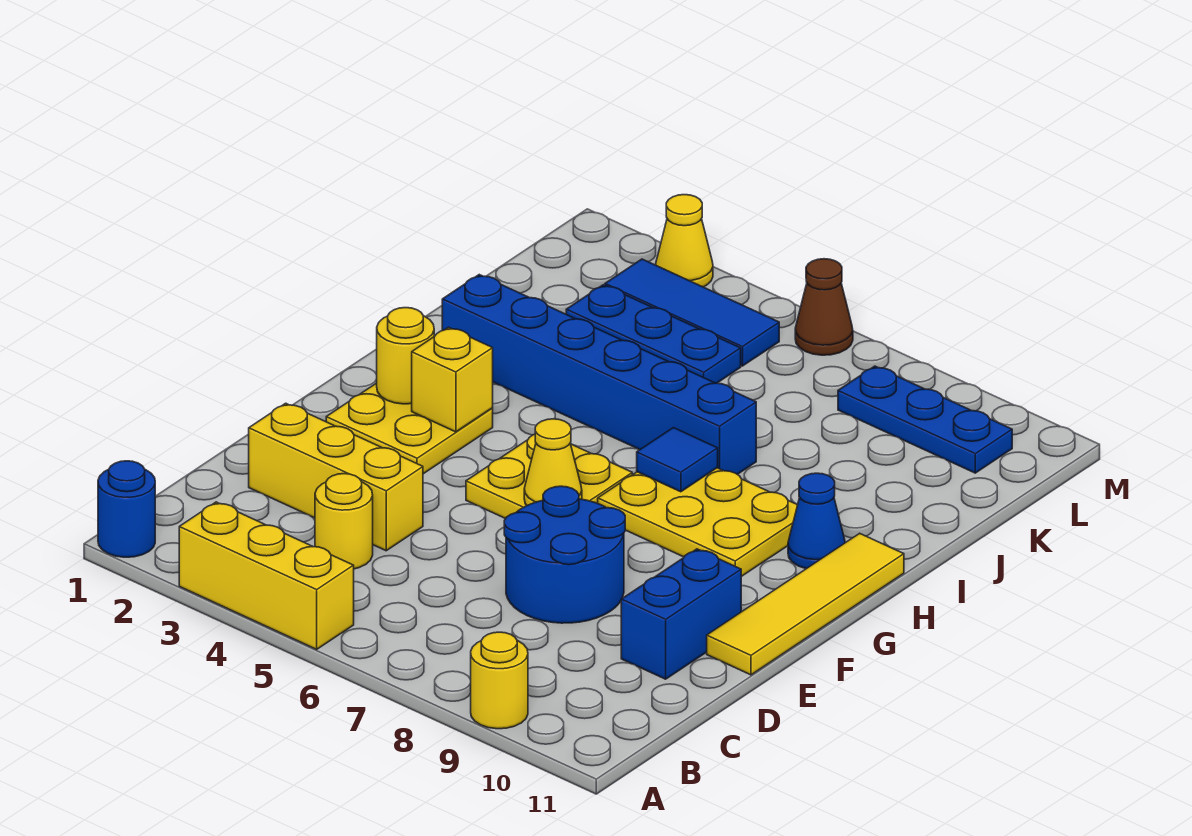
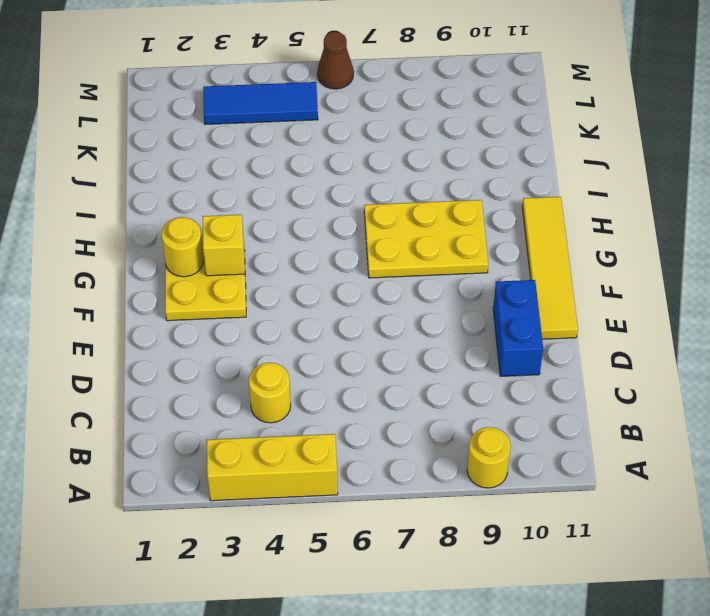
none -> blue round brick A1 level 1
none -> yellow brick D2:D4 level 1
none -> blue round brick D7:E8 level 1

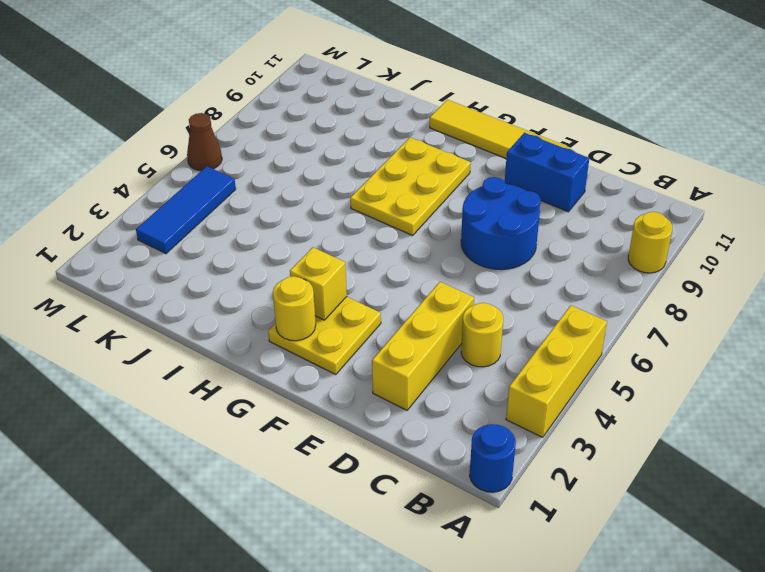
none -> yellow plate F5:G6 level 1
none -> blue cone H10 level 1
none -> blue brick I2:I7 level 1

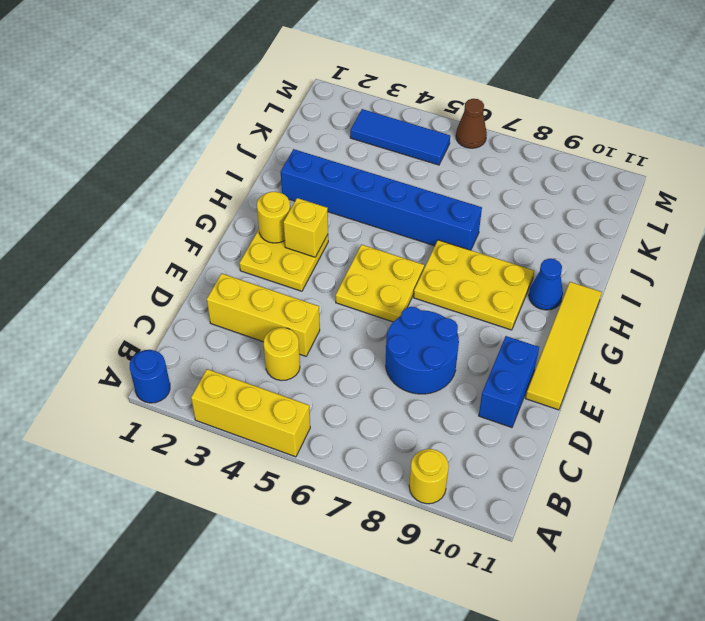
none -> blue plate K3:K5 level 1
none -> blue plate L8:L10 level 1
none -> yellow cone M3 level 1

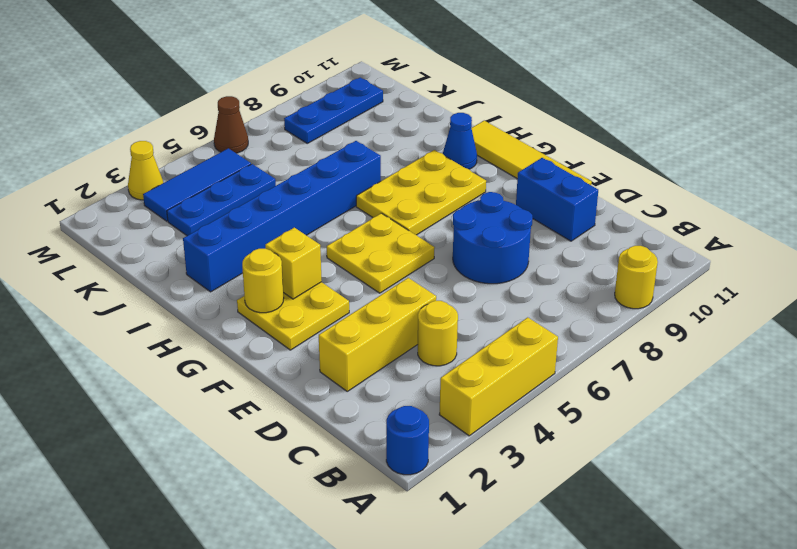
none -> yellow cone F6 level 2
none -> blue tile H7 level 2

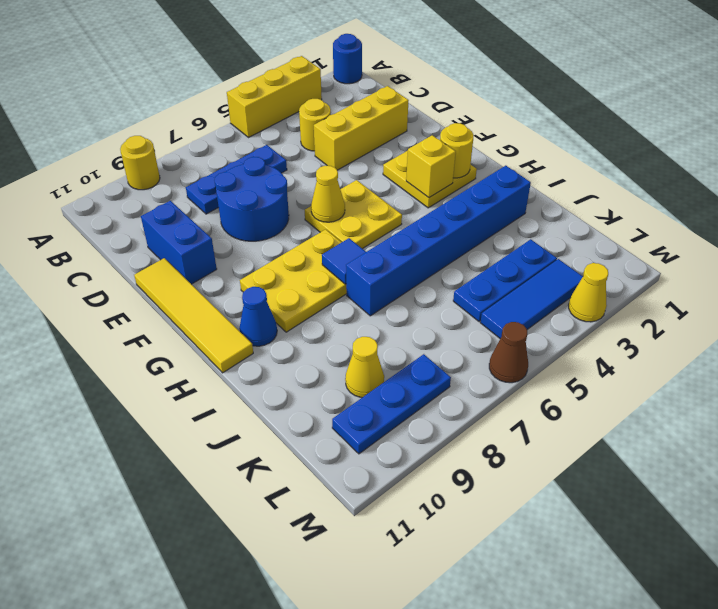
blue plate C6:C8 level 1 -> none
yellow cone K9 level 1 -> none

